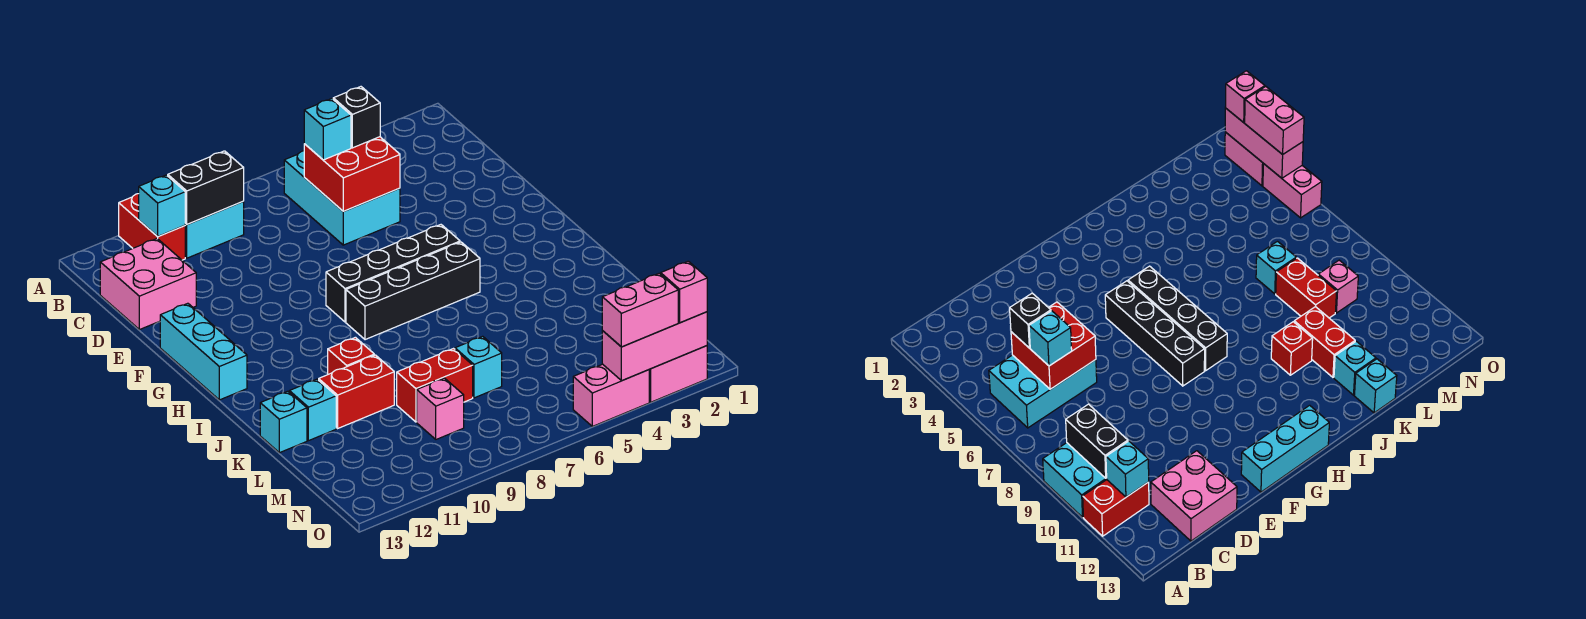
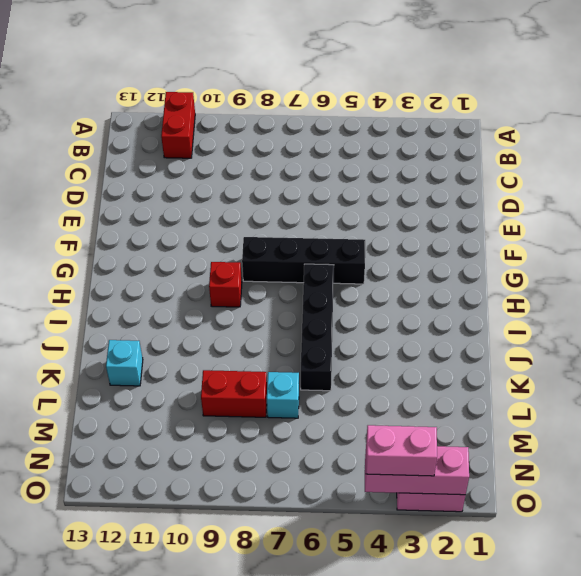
black brick H6:K6 level 1 -> black brick H5:H8 level 1
red brick H9 level 1 -> red brick J10 level 1
none -> cyan brick A9:B10 level 1
none -> cyan brick B5:D6 level 1
none -> pink brick C12:D13 level 1

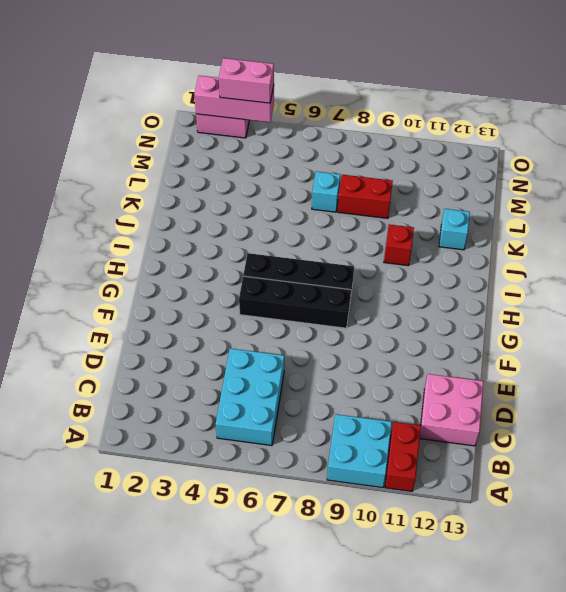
none -> cyan brick F13:H13 level 1
none -> red brick K10:K11 level 1
none -> cyan brick K13 level 1

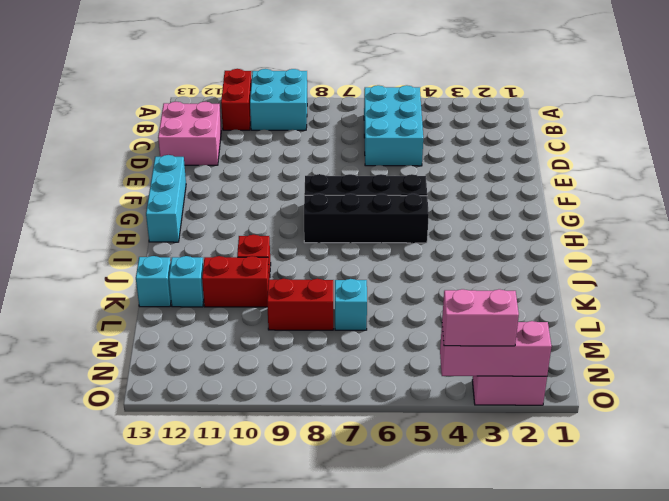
none -> pink brick M9 level 1
none -> pink brick O4:O5 level 1
none -> black brick B9:B10 level 2

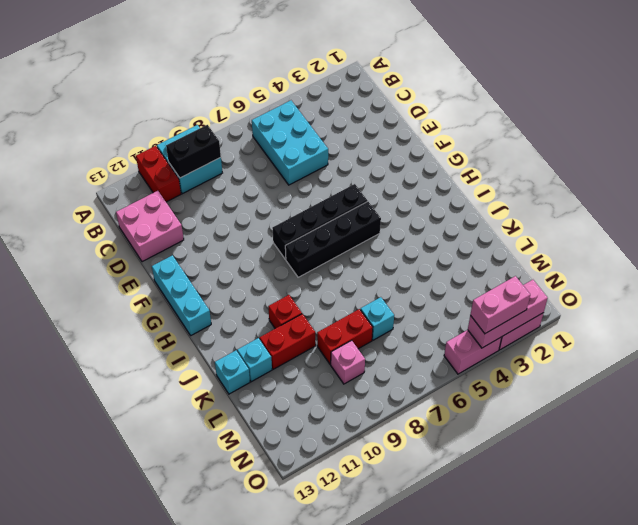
none -> cyan brick B11 level 2
none -> red brick C5:D6 level 2
none -> black brick C5 level 3

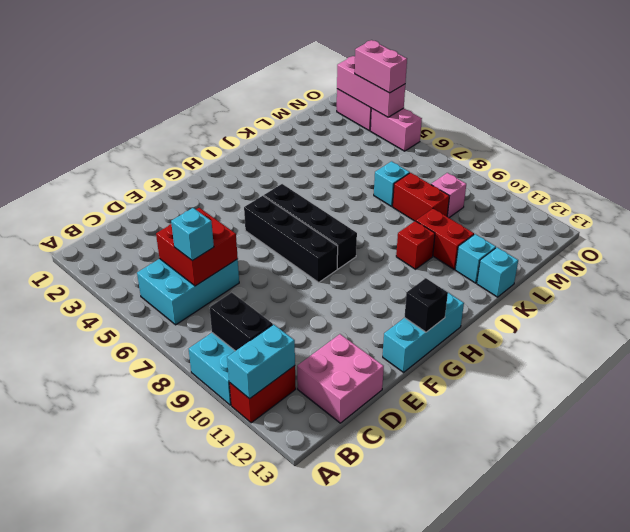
cyan brick A11:B11 level 2 -> cyan brick B11 level 2
black brick G13 level 2 -> black brick C5 level 3
none -> pink brick O2 level 3

